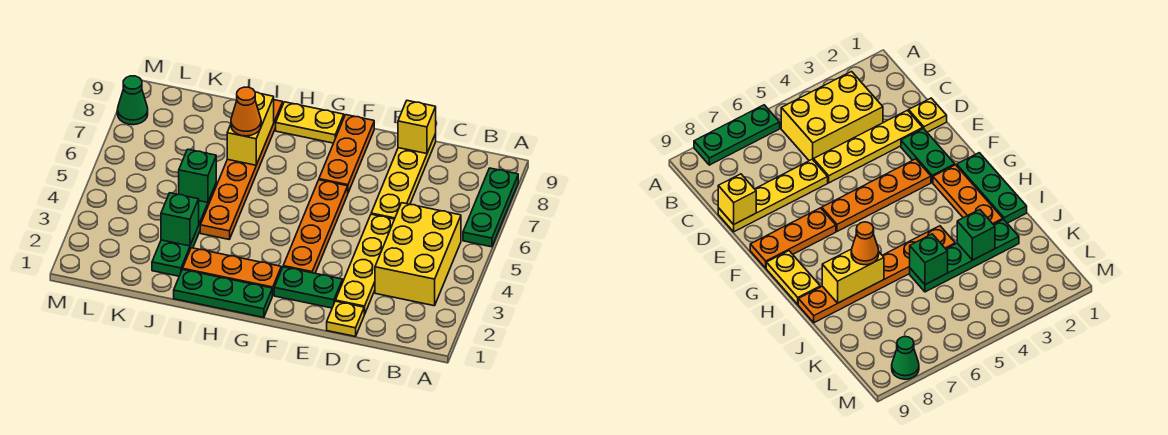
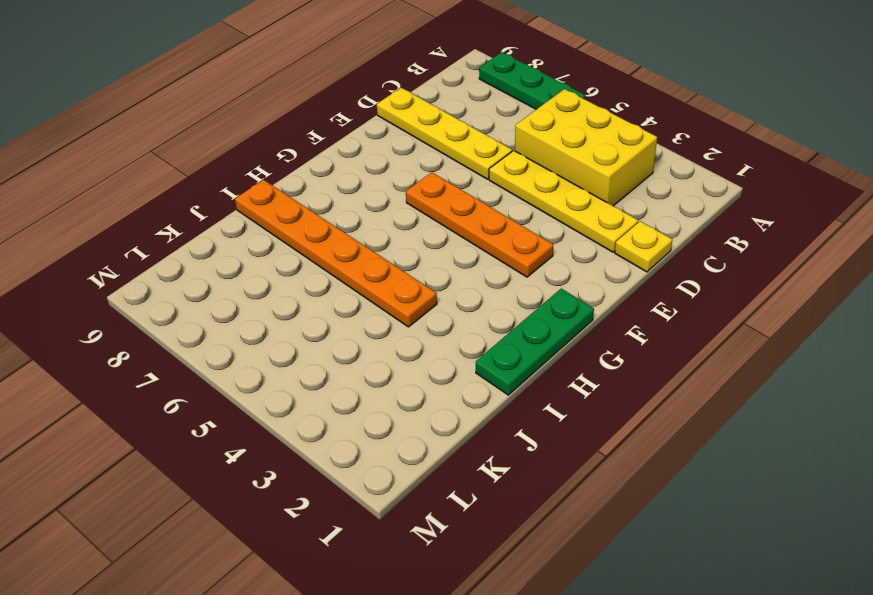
none -> green plate E2:F2 level 1
none -> orange plate F7:F9 level 1
none -> orange plate G2:I2 level 1

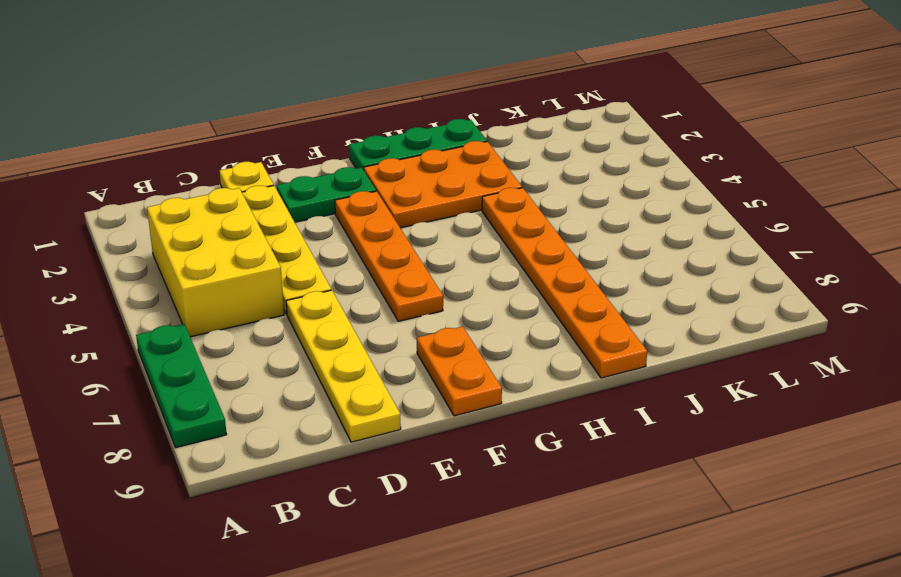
orange plate F8:F9 level 1 -> orange plate F7:F9 level 1
orange plate G2:I3 level 1 -> orange plate G2:I2 level 1
none -> yellow plate G9:H9 level 1
none -> green plate J2:J5 level 1
none -> green cone M8 level 1

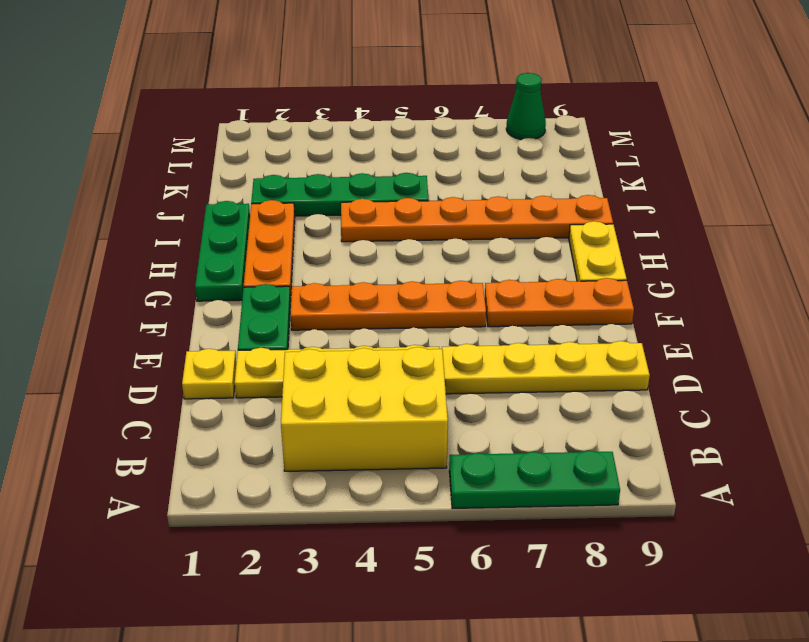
none -> yellow brick D9 level 2
none -> yellow brick I7:I8 level 2
none -> green brick J3 level 2

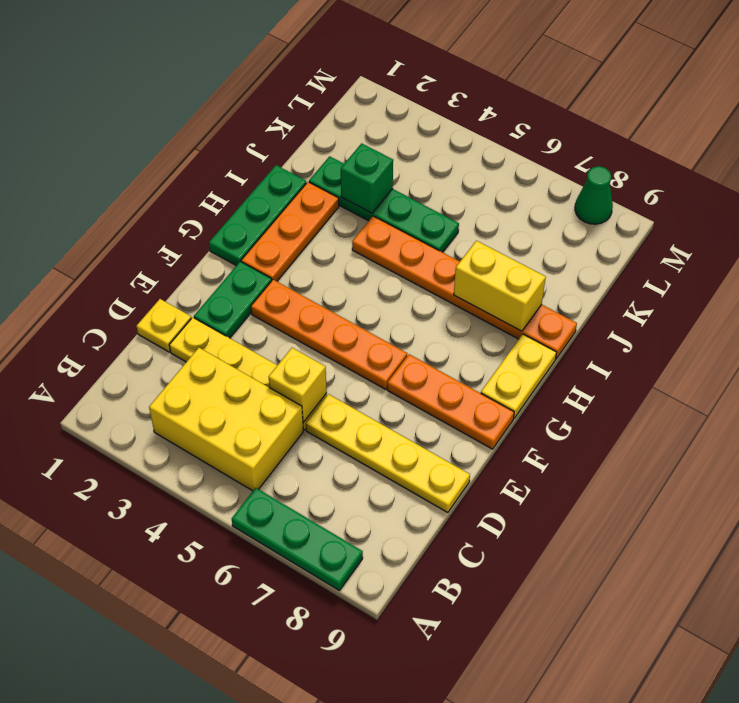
yellow brick D5 level 2 -> yellow brick D9 level 2
none -> green brick J5 level 2
none -> orange cone I7 level 3

